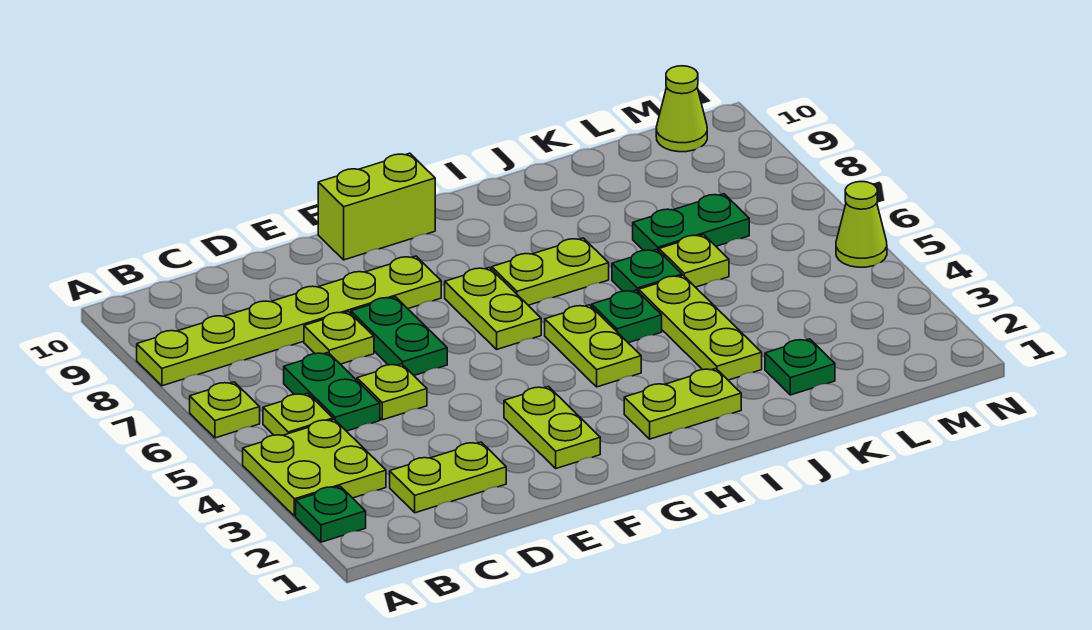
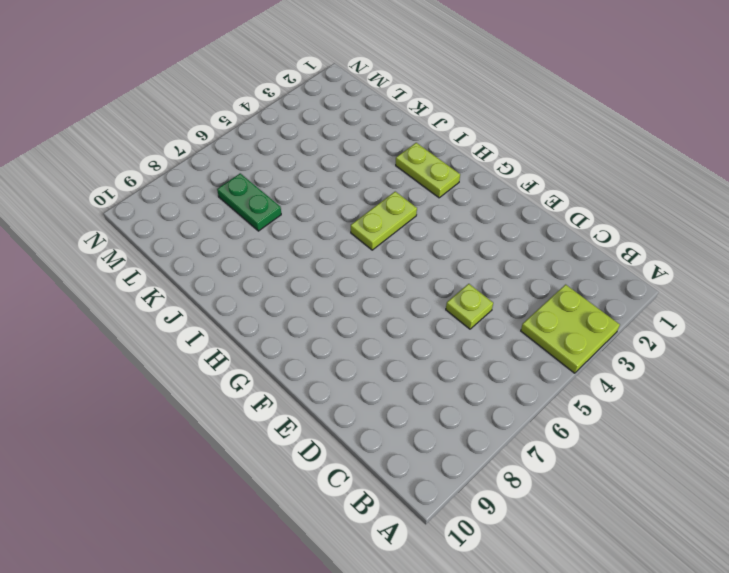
none -> green plate A2 level 1
none -> lime plate A6 level 1
none -> lime plate A8:F8 level 1

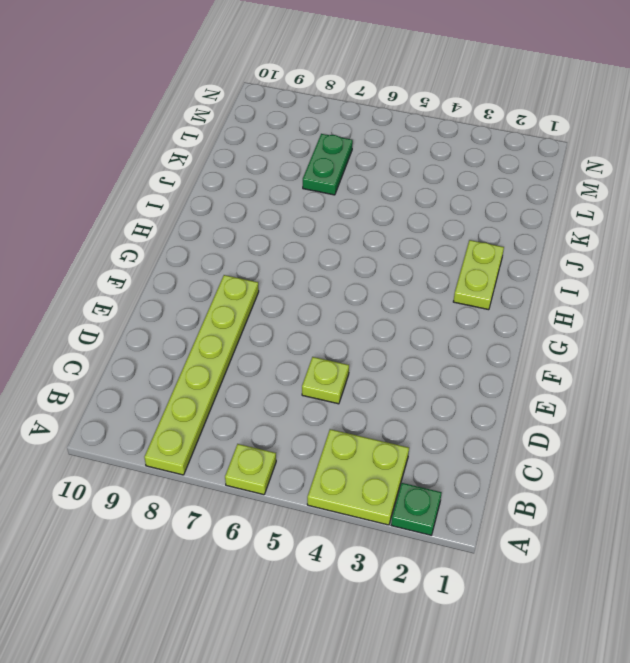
none -> lime plate B5 level 1
none -> lime plate C2:D2 level 1
none -> green plate C5:C6 level 1

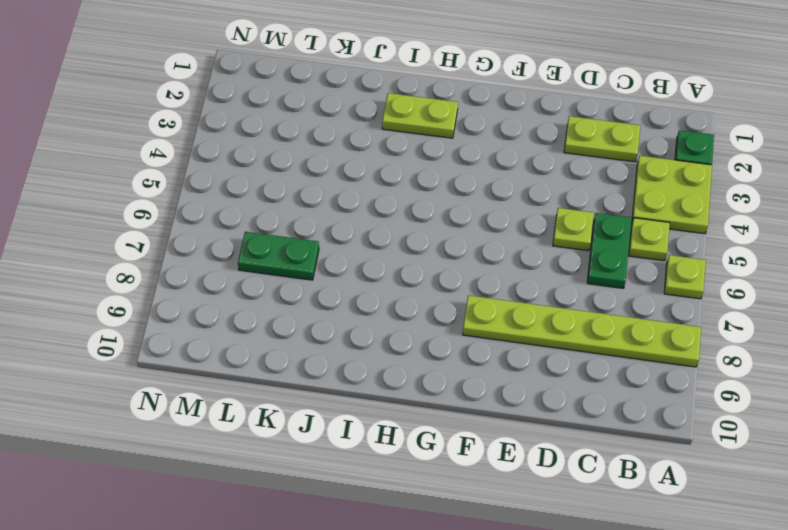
none -> lime plate D7 level 1
none -> green plate E6:E7 level 1
none -> lime plate F2:F3 level 1

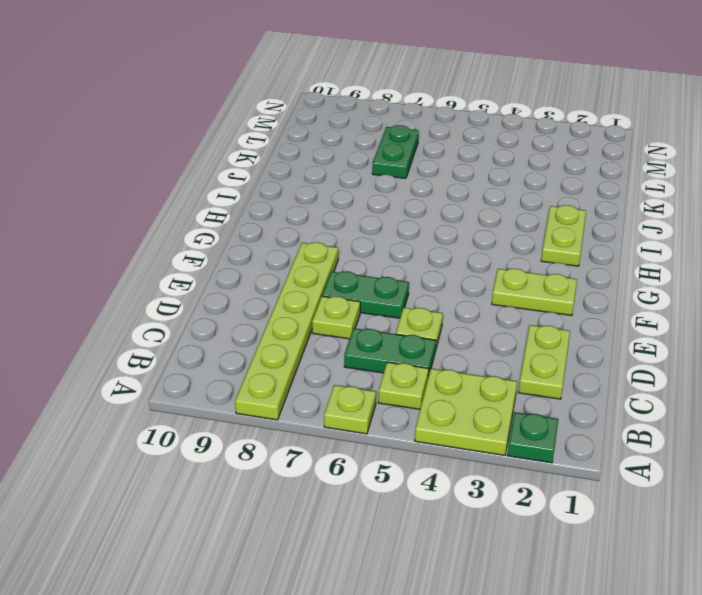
none -> lime brick F10:G10 level 1
none -> lime plate G6:G7 level 1
none -> lime plate H4:H5 level 1

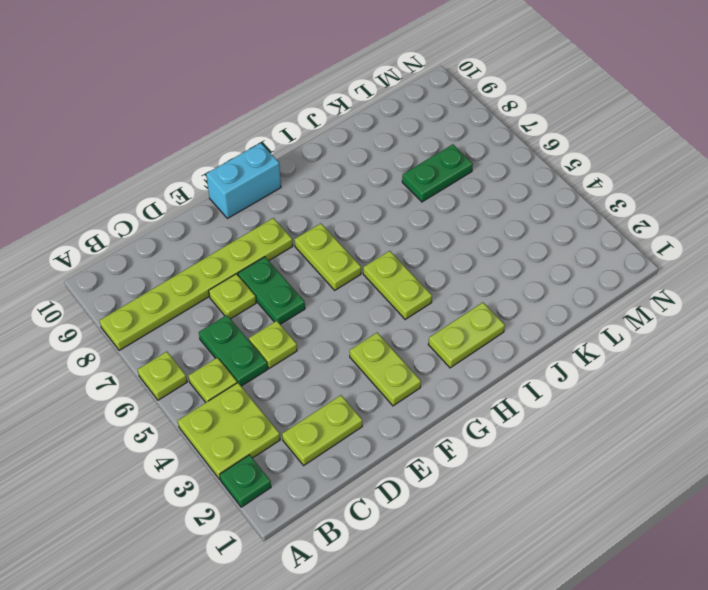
cyan brick F10:G10 level 1 -> lime brick F10:G10 level 1
none -> lime plate H7:I7 level 1
none -> green plate I5 level 1
none -> lime plate J3:J5 level 1

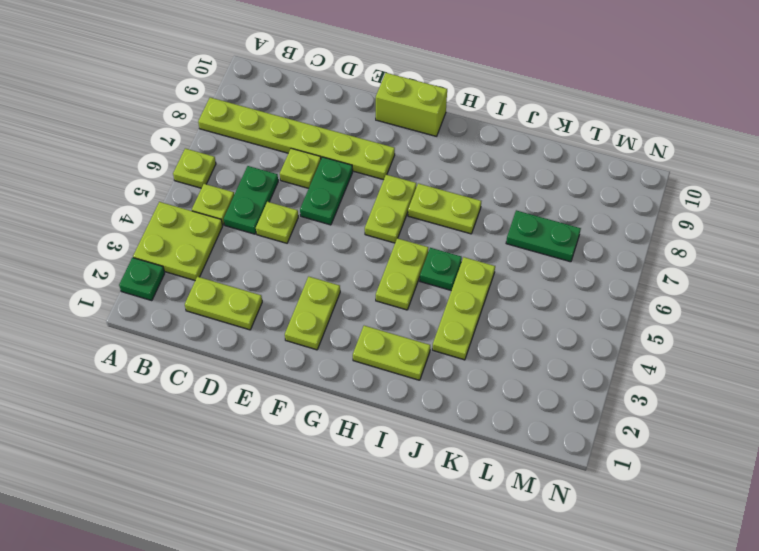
none -> green plate J6 level 1
none -> green plate K2 level 1
none -> lime plate K6 level 1

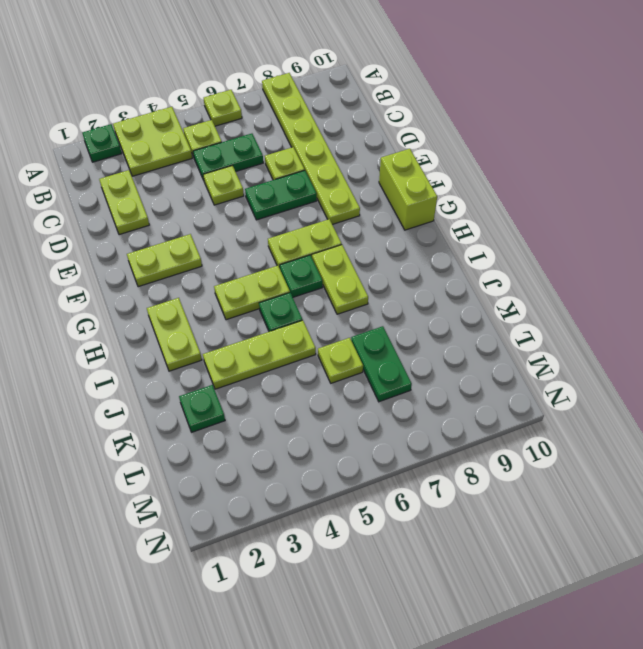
green plate H6 level 1 -> green plate J6 level 1
none -> lime cone M10 level 1
none -> lime cone N5 level 1

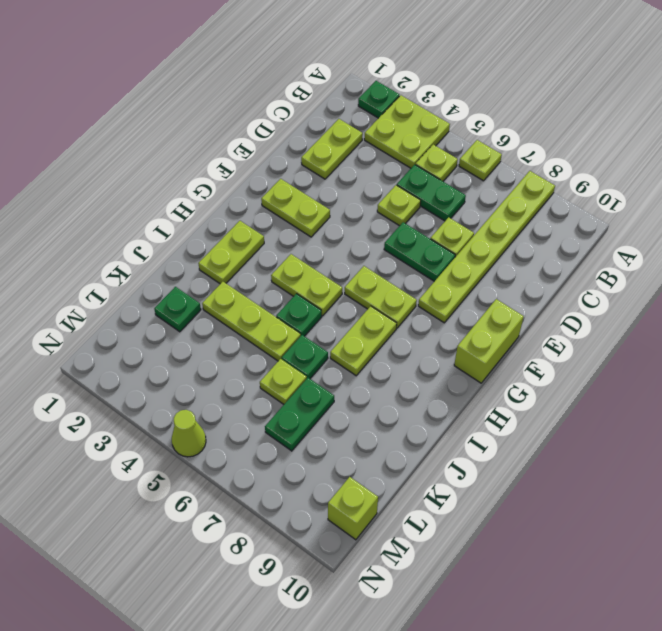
lime brick M10 level 1 -> lime cone M10 level 1

